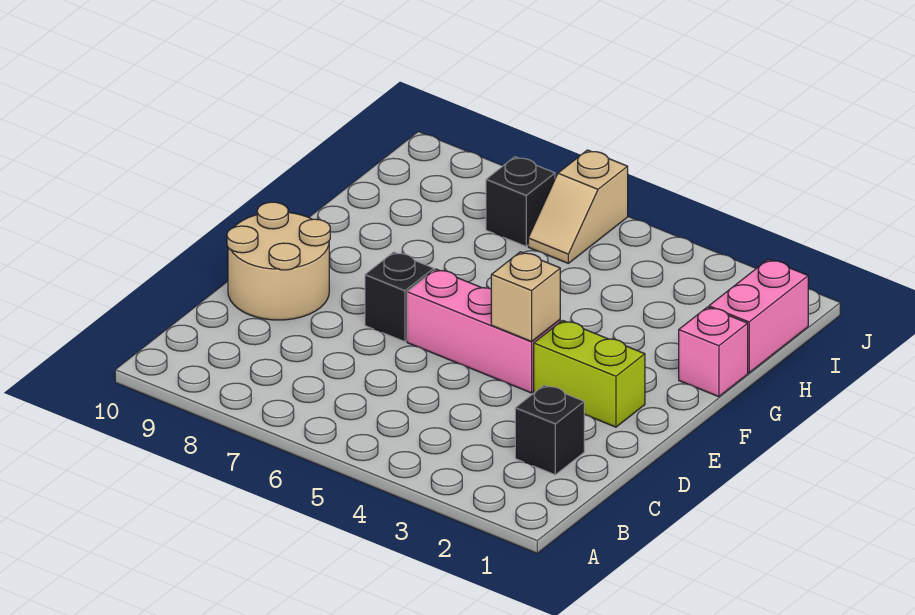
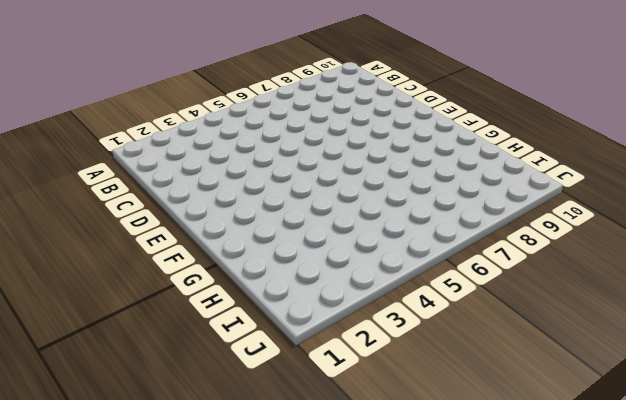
none -> black brick C2 level 1
none -> tan round brick D9:E10 level 1

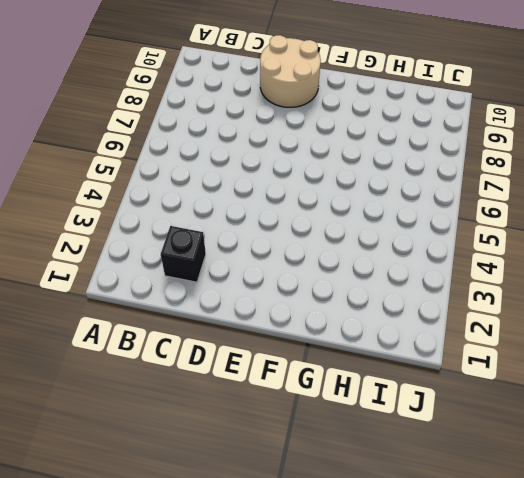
none -> lime brick E2:E3 level 1
none -> pink brick E4:E6 level 1

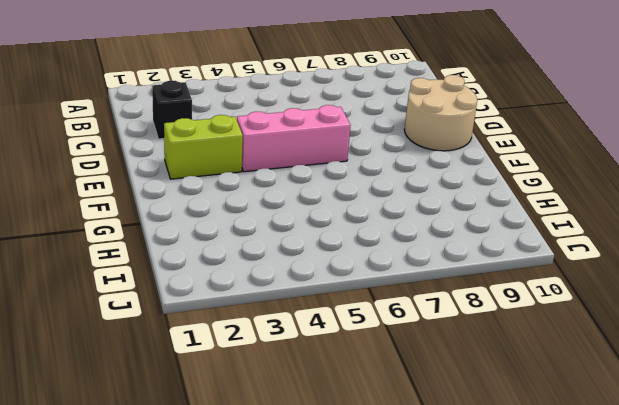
none -> black brick E7 level 1
none -> pink brick G1 level 1

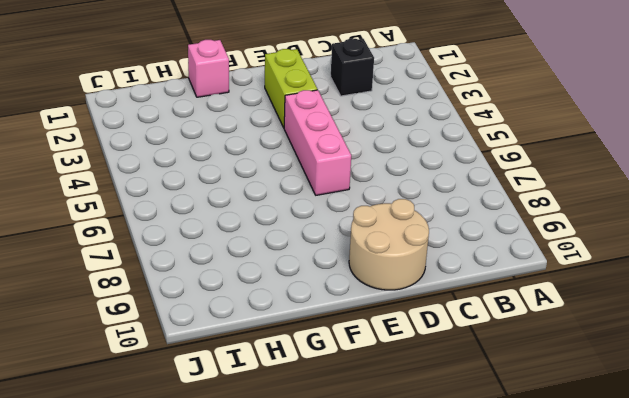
none -> black brick E7 level 1
none -> pink brick H1:I1 level 1

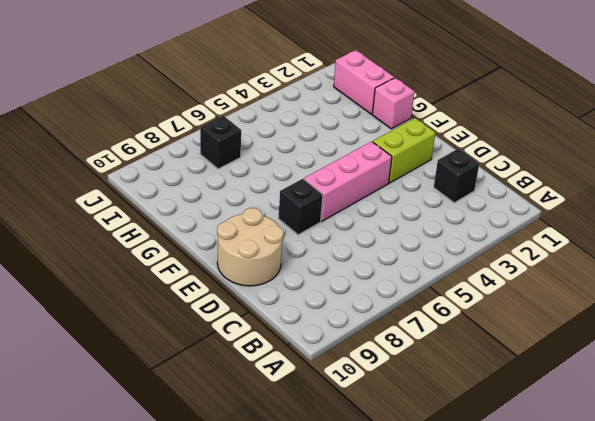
none -> tan slope I6:J6 level 1 top J
none -> tan brick E4 level 2

